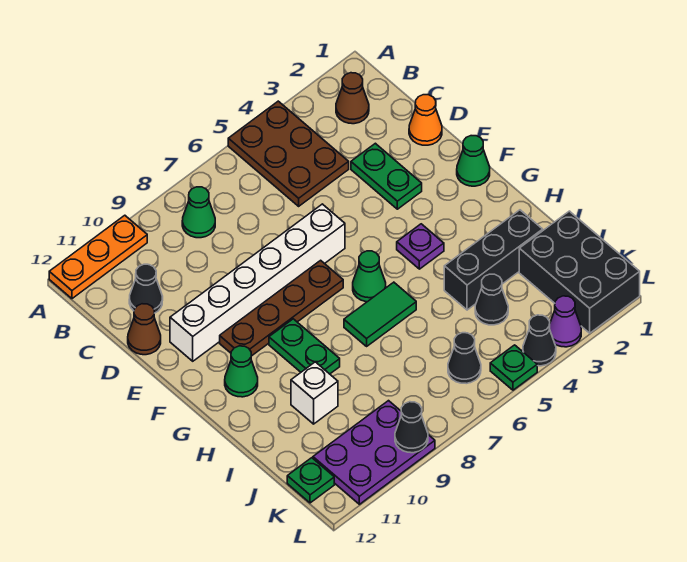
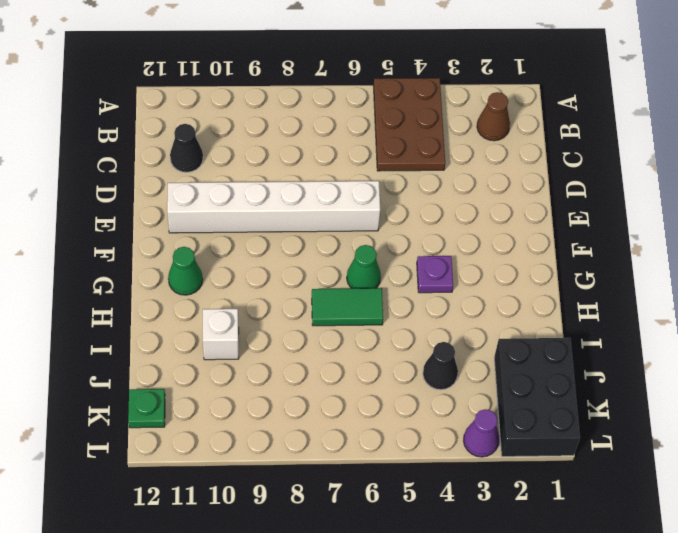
none -> orange plate A10:A12 level 1
none -> green cone B8 level 1
none -> orange cone D1 level 1

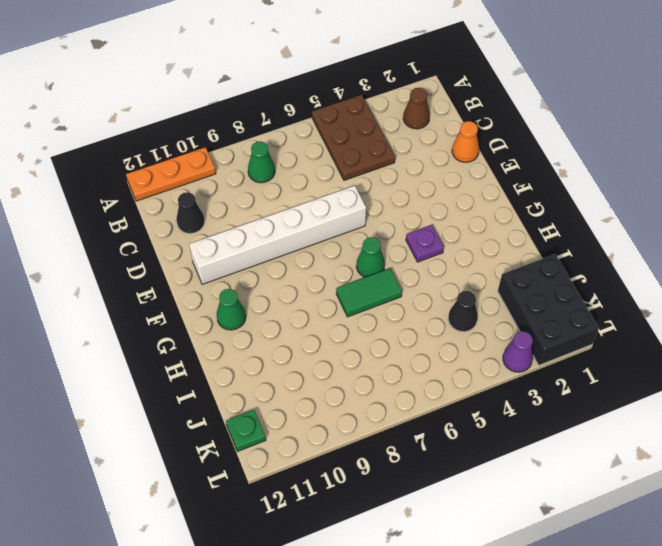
none -> green plate D3:E3 level 1
none -> brown cone D12 level 1
none -> green cone F1 level 1

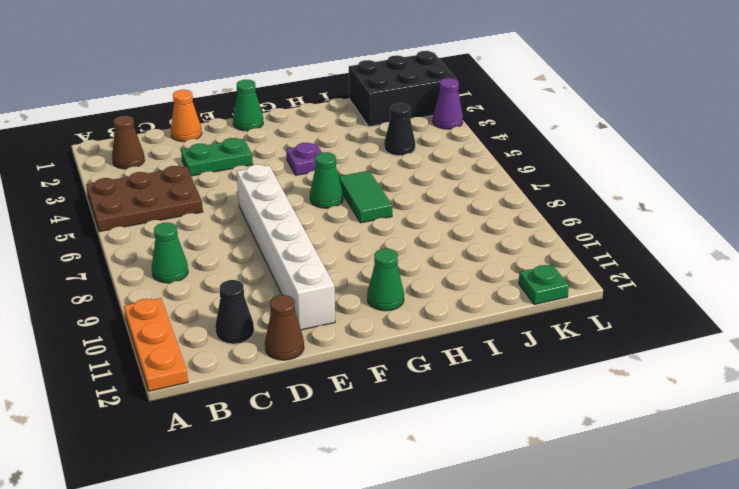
none -> brown plate F7:F10 level 1
none -> green plate G9:H9 level 1
none -> black brick I2:I4 level 1

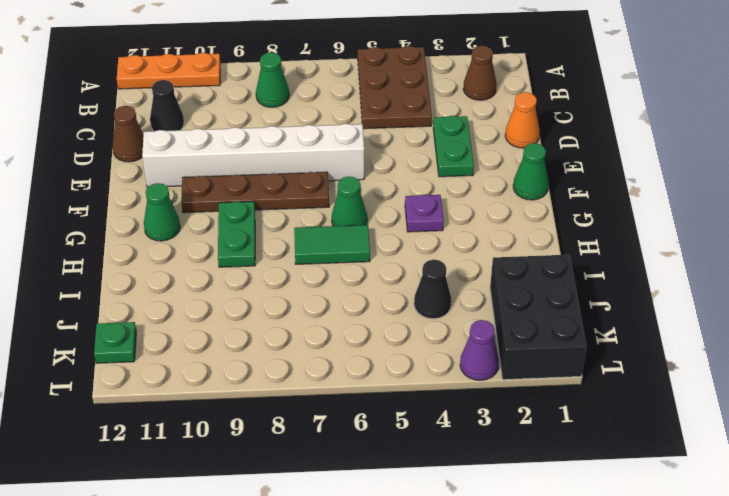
none -> black brick I2:I4 level 1
none -> white brick I10 level 1
none -> black cone K6 level 1

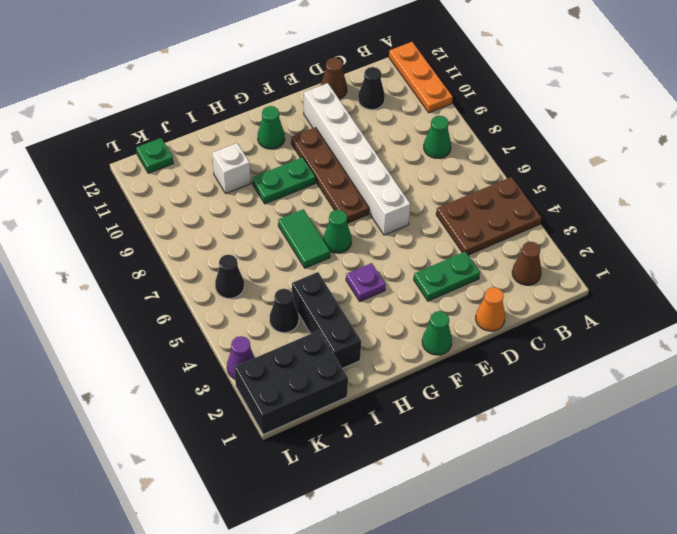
none -> purple plate K9:L11 level 1
none -> black cone L4 level 1
none -> green plate L5 level 1

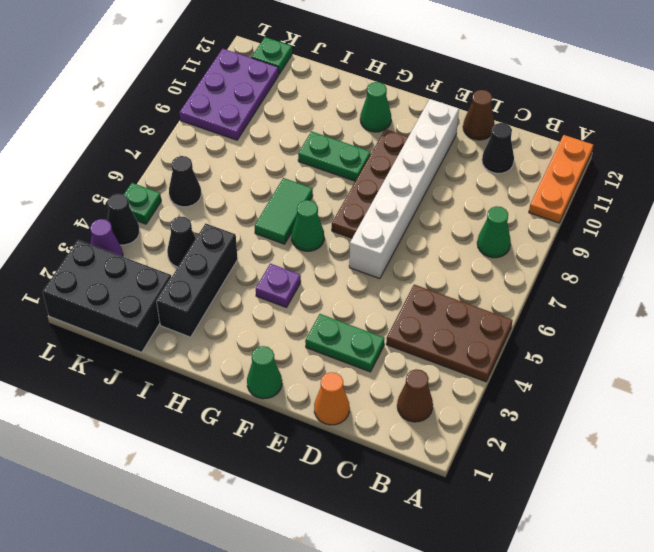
none -> white brick I10 level 1
none -> black cone L9 level 2

